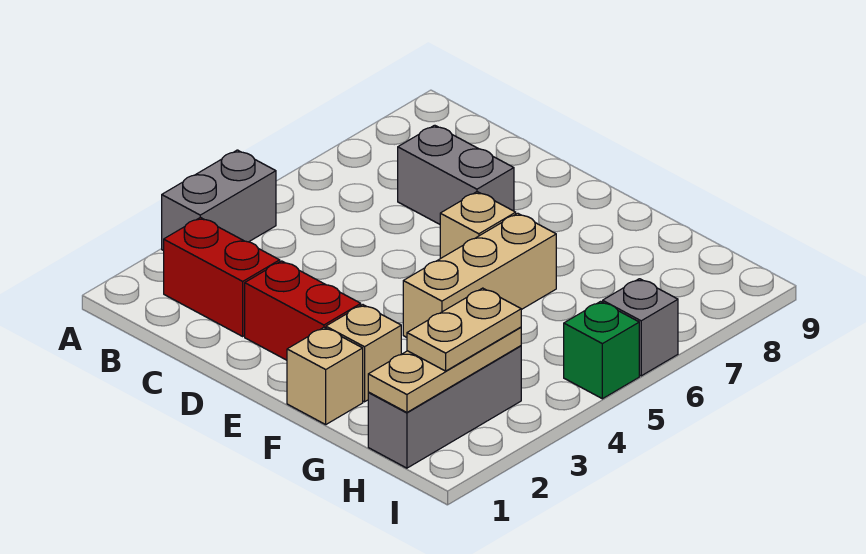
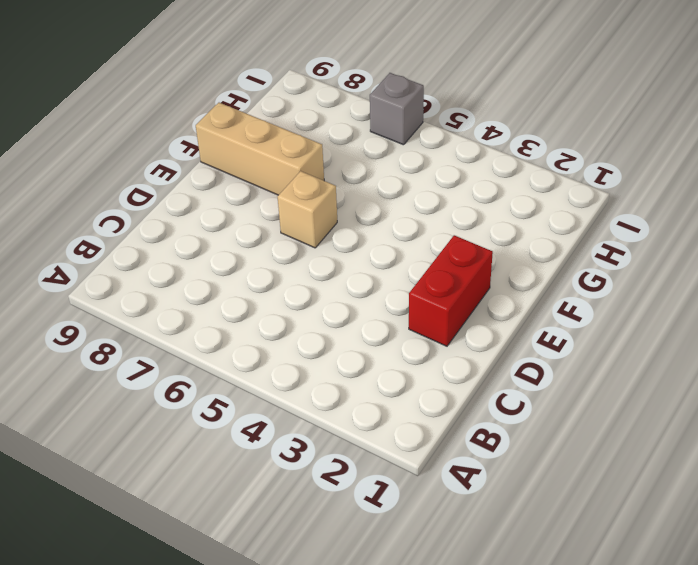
tan brick F7:F9 level 1 -> tan brick F4:F6 level 1
none -> grey brick A3:A4 level 1
none -> red brick B2:C2 level 1
none -> grey brick C7:D7 level 1

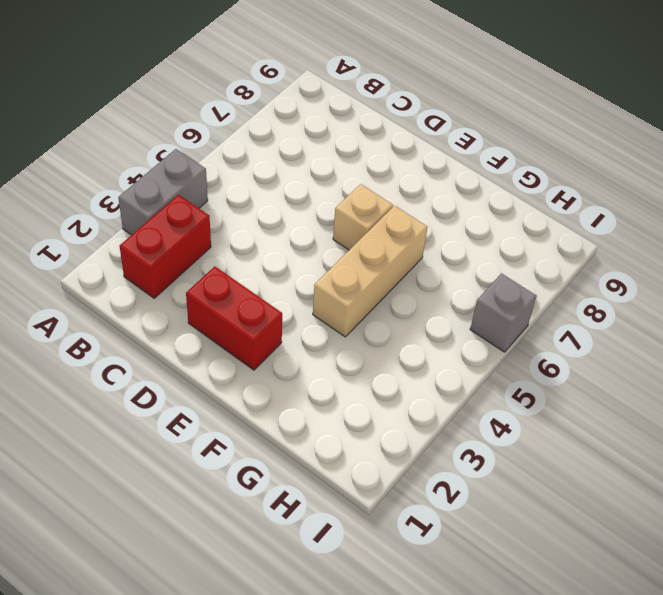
red brick B2:B3 level 1 -> red brick B2:C2 level 1
none -> grey brick C7:D7 level 1
none -> tan brick F1 level 1
none -> tan brick F2 level 1

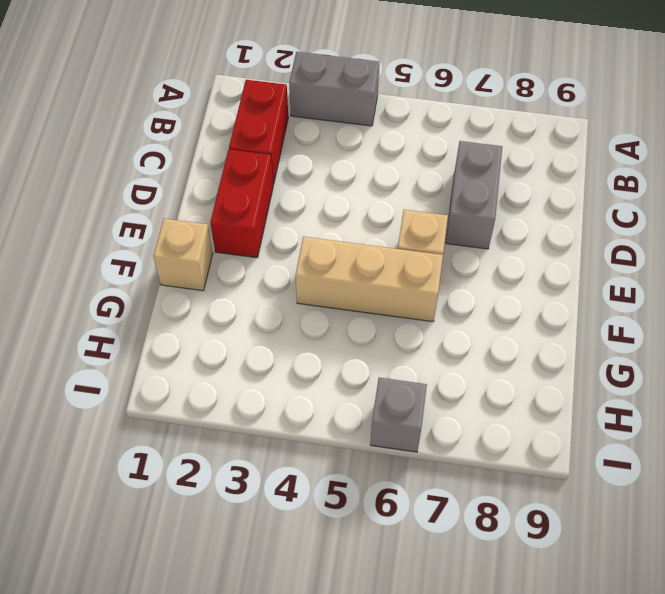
none -> tan brick F2 level 1
none -> grey brick H1:H3 level 1
none -> green brick I5 level 1

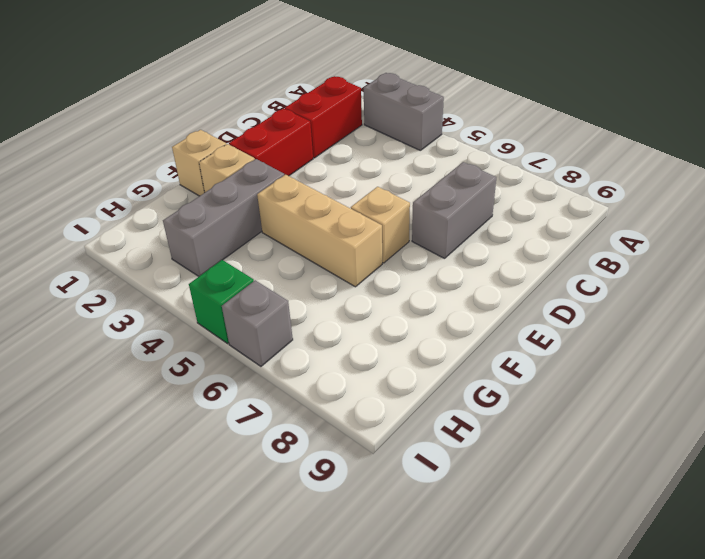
grey brick F3:H3 level 1 -> grey brick H1:H3 level 1
none -> tan plate H1:H3 level 2
none -> tan plate H2:H3 level 3

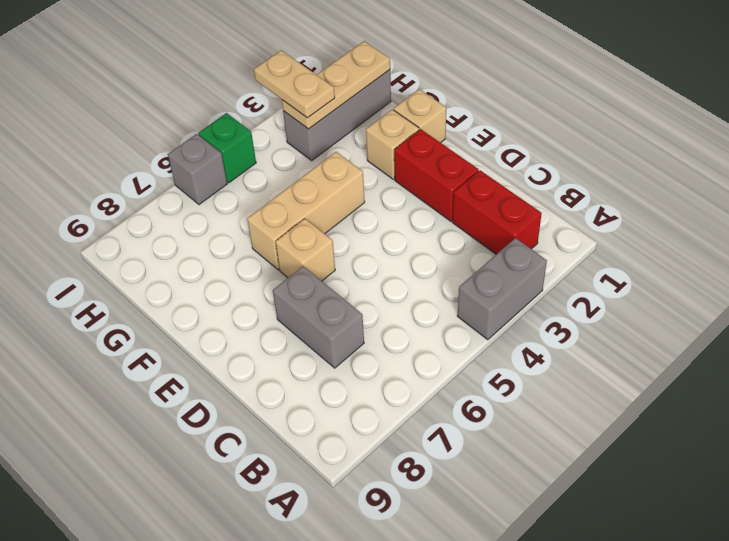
tan plate H3:I3 level 3 -> tan plate H2:H3 level 3

